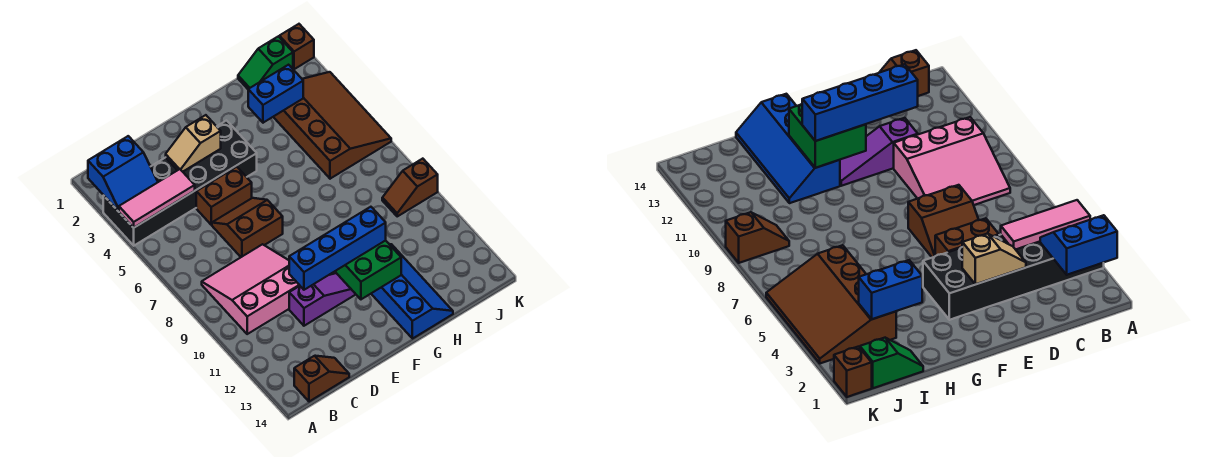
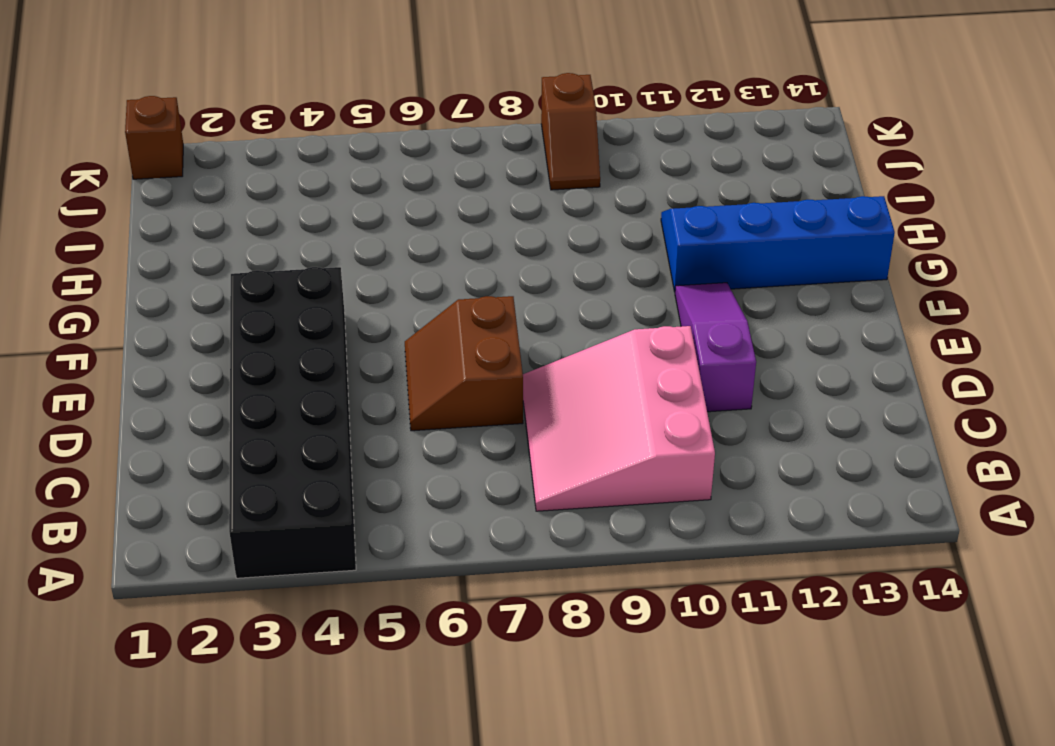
none -> brown slope B14:C14 level 1 top B
none -> brown brick D5:E5 level 1
none -> green slope I1:J1 level 1 top J

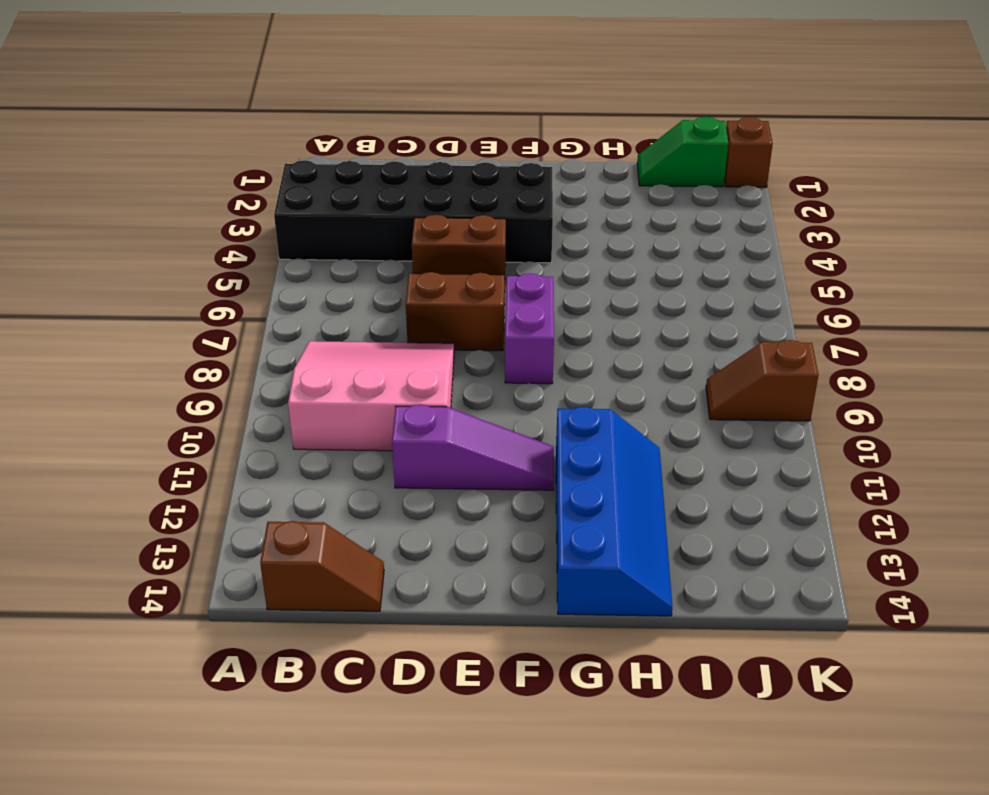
purple brick F7:F8 level 1 -> none
none -> brown slope I3:K6 level 1 top I
none -> blue slope A2:B3 level 2 top 2
none -> pink tile A4:C4 level 2

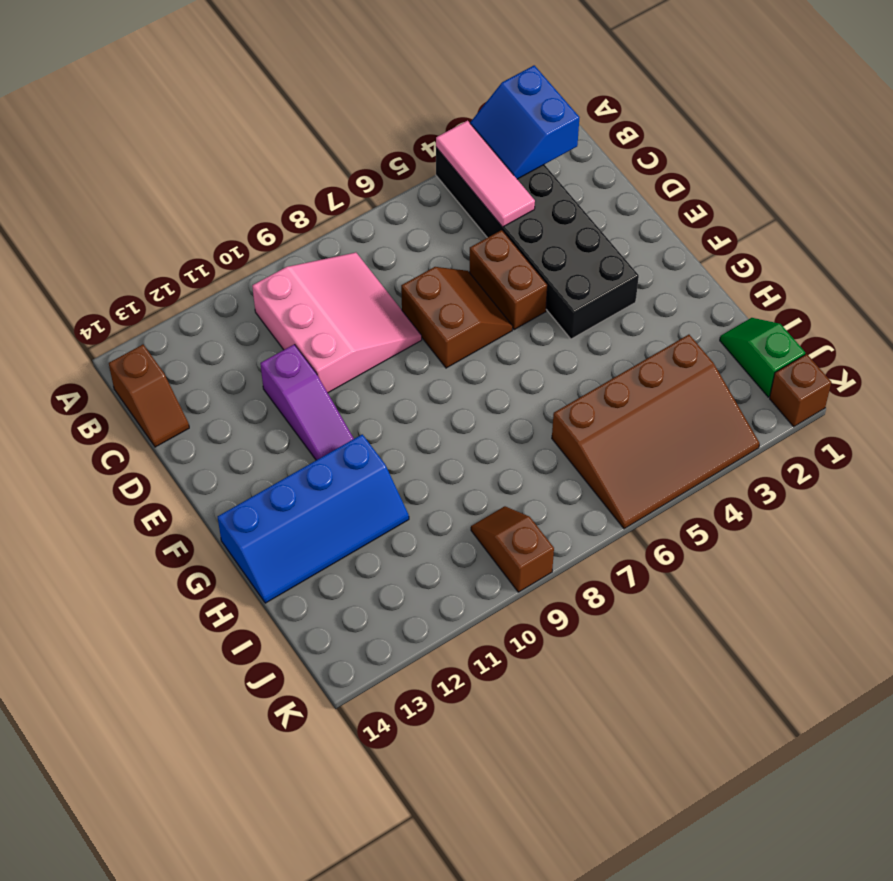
none -> tan slope D3:E3 level 2 top E
none -> green brick F11:G12 level 2
none -> blue brick H3:I3 level 2

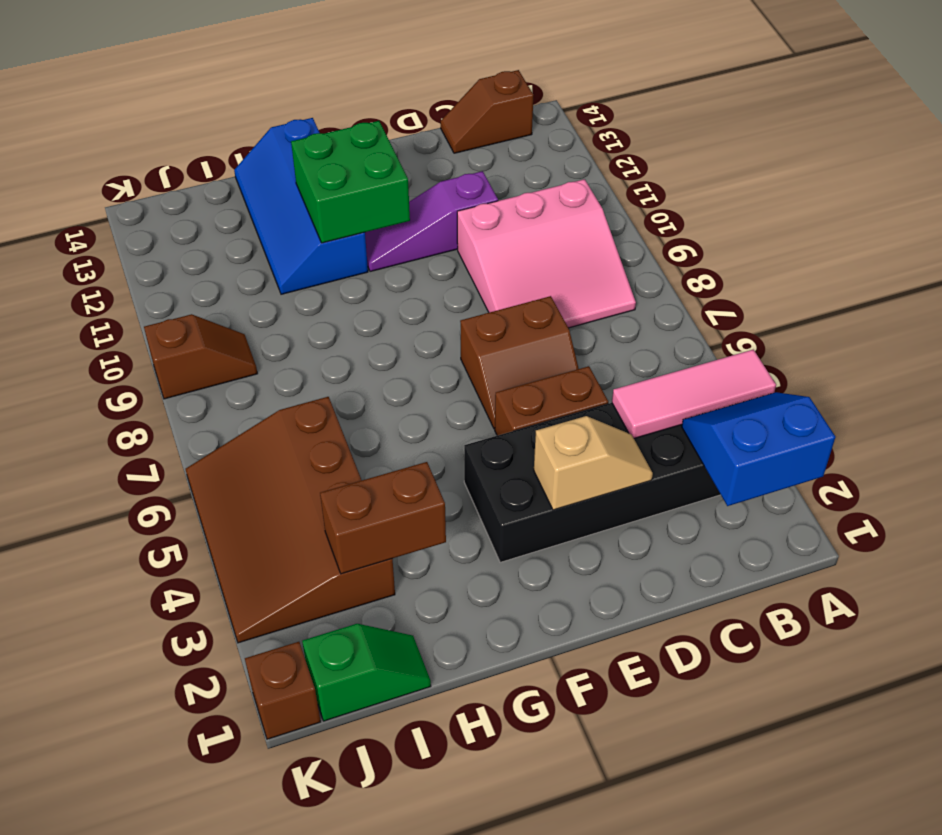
brown brick H3:I3 level 2 -> blue brick H3:I3 level 2
none -> blue brick D11:G11 level 3

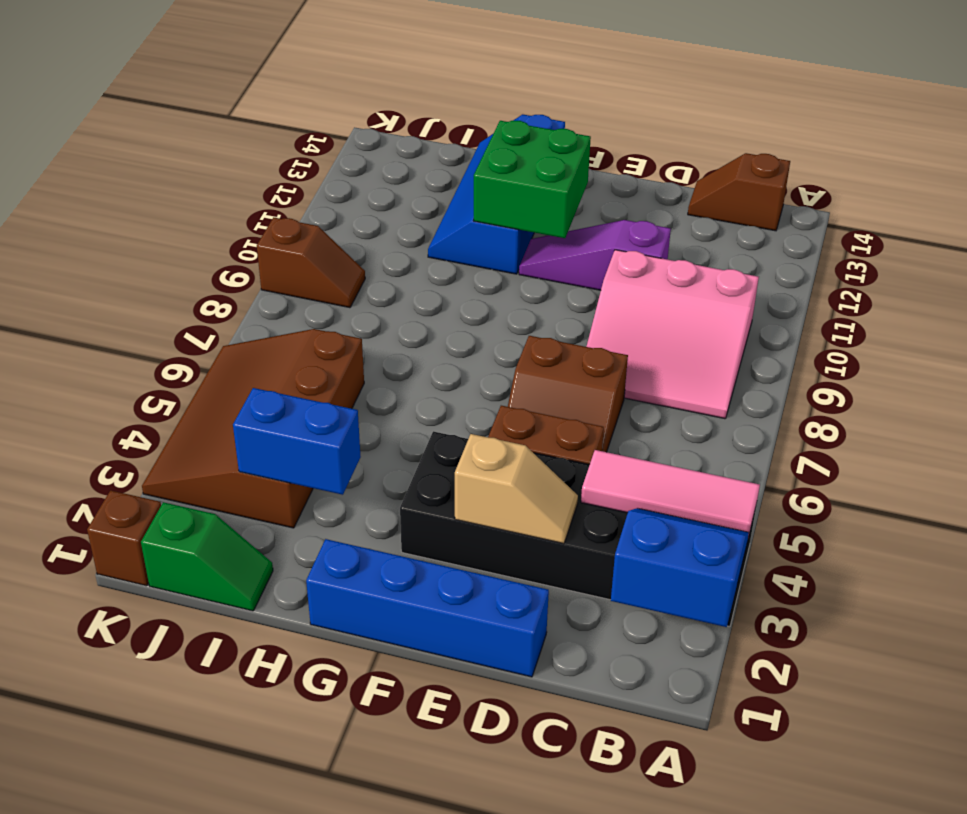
blue brick D1:G1 level 1 -> blue brick D11:G11 level 3

